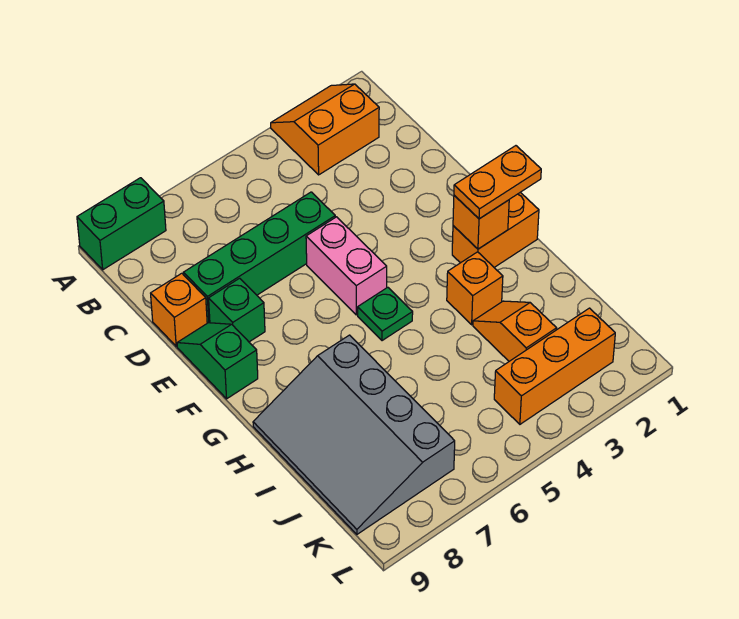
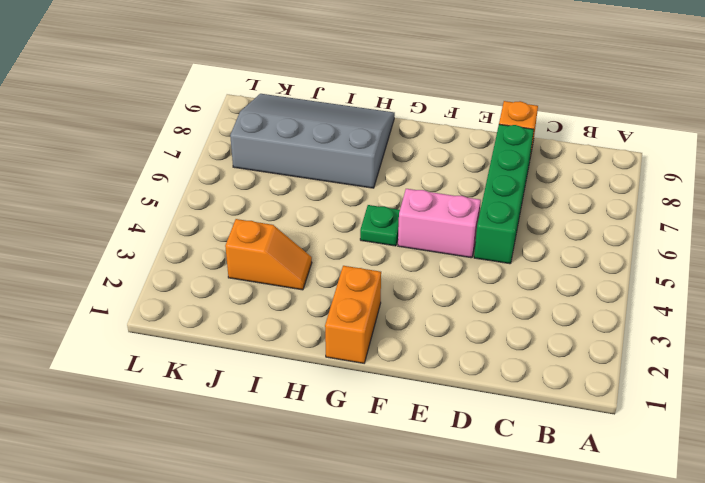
none -> orange slope A2:B3 level 1 top B
none -> green brick A8:A9 level 1
none -> green brick E8 level 1

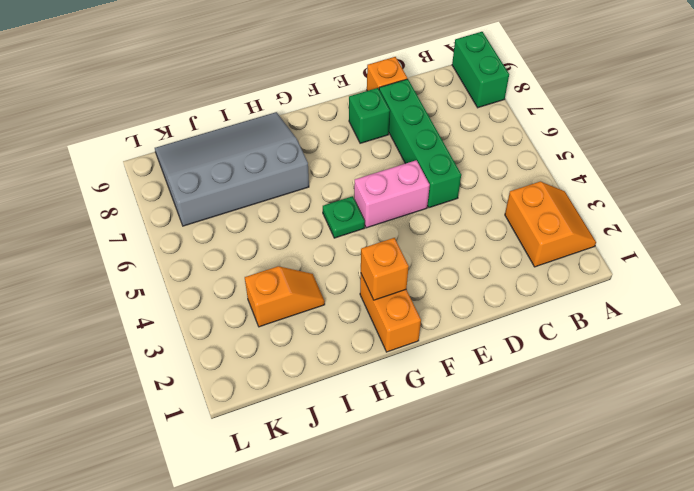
none -> green slope E9:F9 level 1 top F
none -> orange brick H3 level 1
none -> orange brick K2:K4 level 1

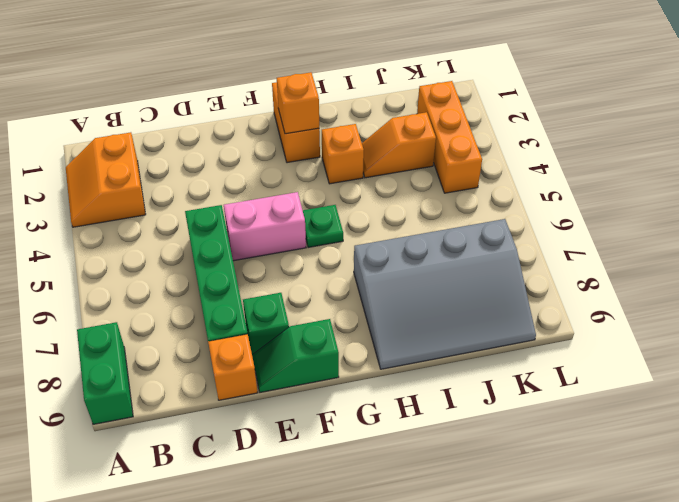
none -> orange plate G1:G2 level 3

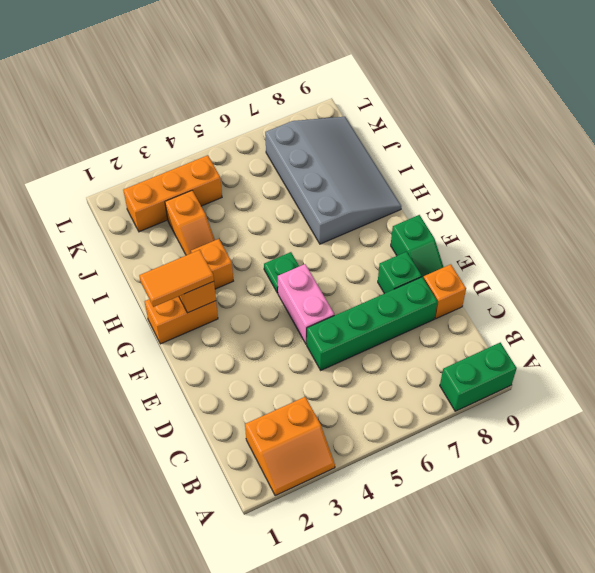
orange tile G1:G2 level 3 -> orange plate G1:G2 level 3

